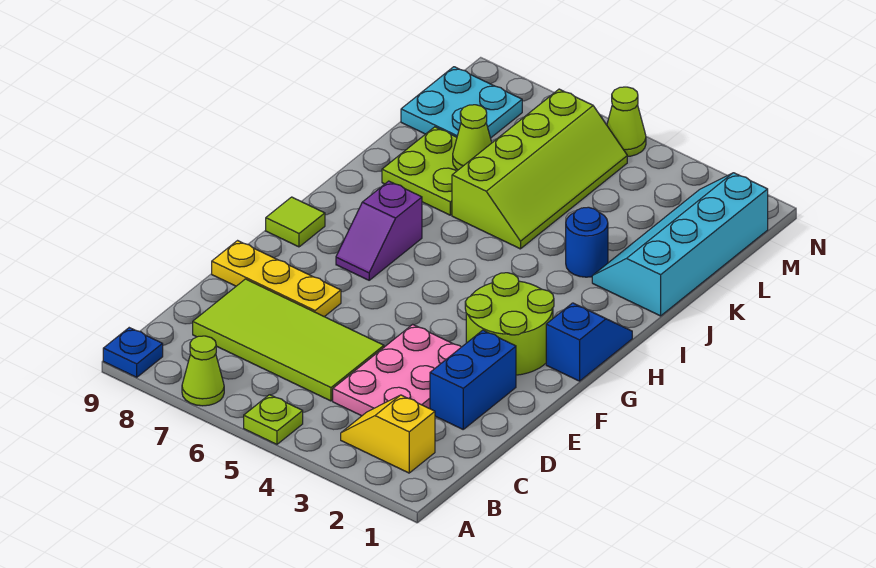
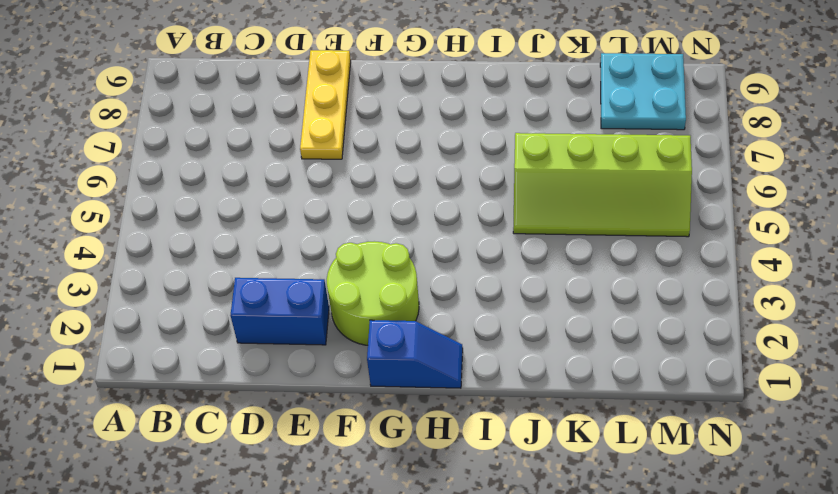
none -> lime plate A5 level 1
none -> lime cone A7 level 1
none -> blue plate A9 level 1

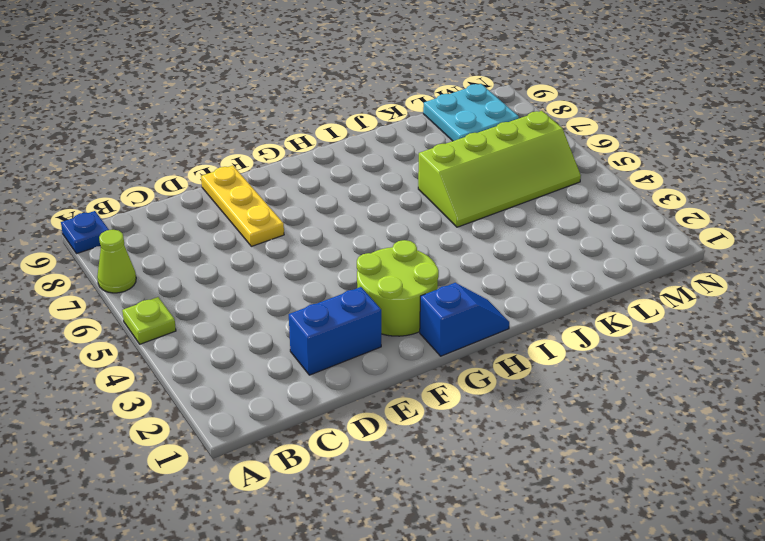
none -> yellow slope B2:B3 level 1 top 2
none -> pink plate C3:E4 level 1
none -> lime tile C5:D8 level 1

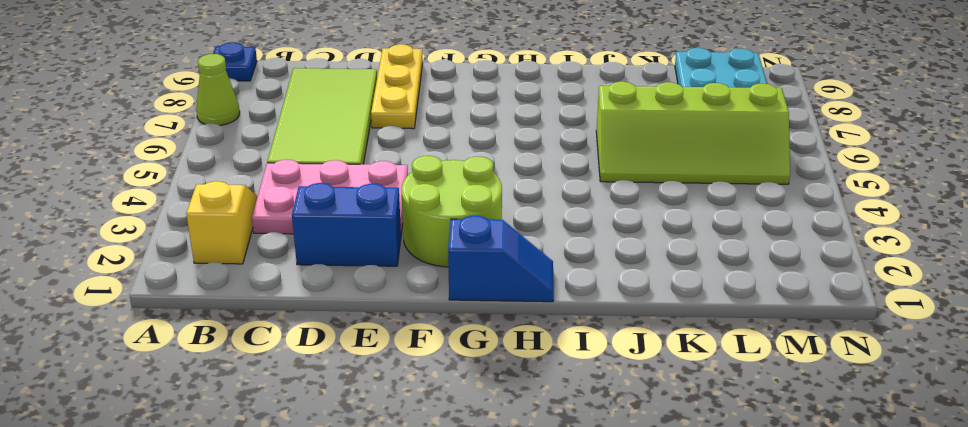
none -> lime plate A5 level 1
none -> purple slope G7:H7 level 1 top H
none -> lime tile G9 level 1

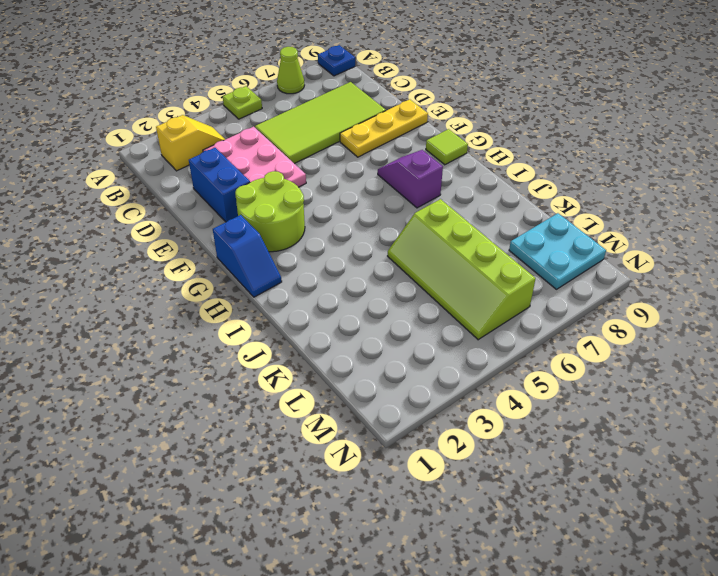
none -> cyan slope J1:M2 level 1 top 1
none -> blue round brick J3 level 1
none -> lime plate J7:K8 level 1

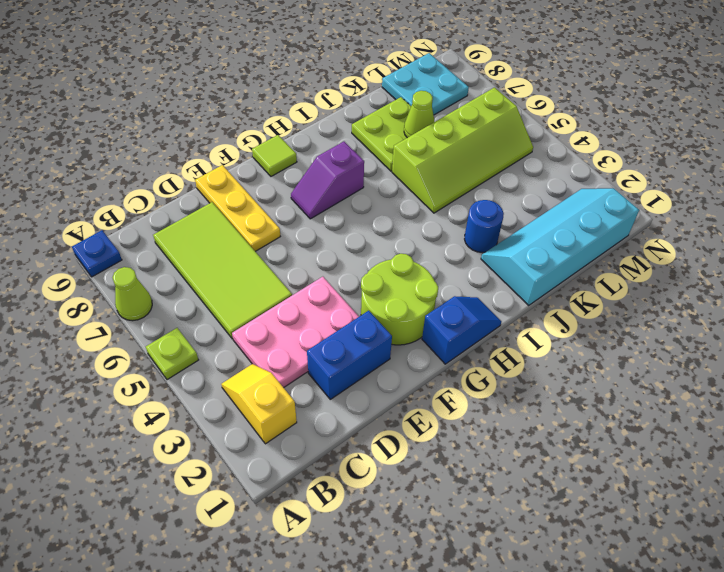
none -> lime cone N5 level 1

